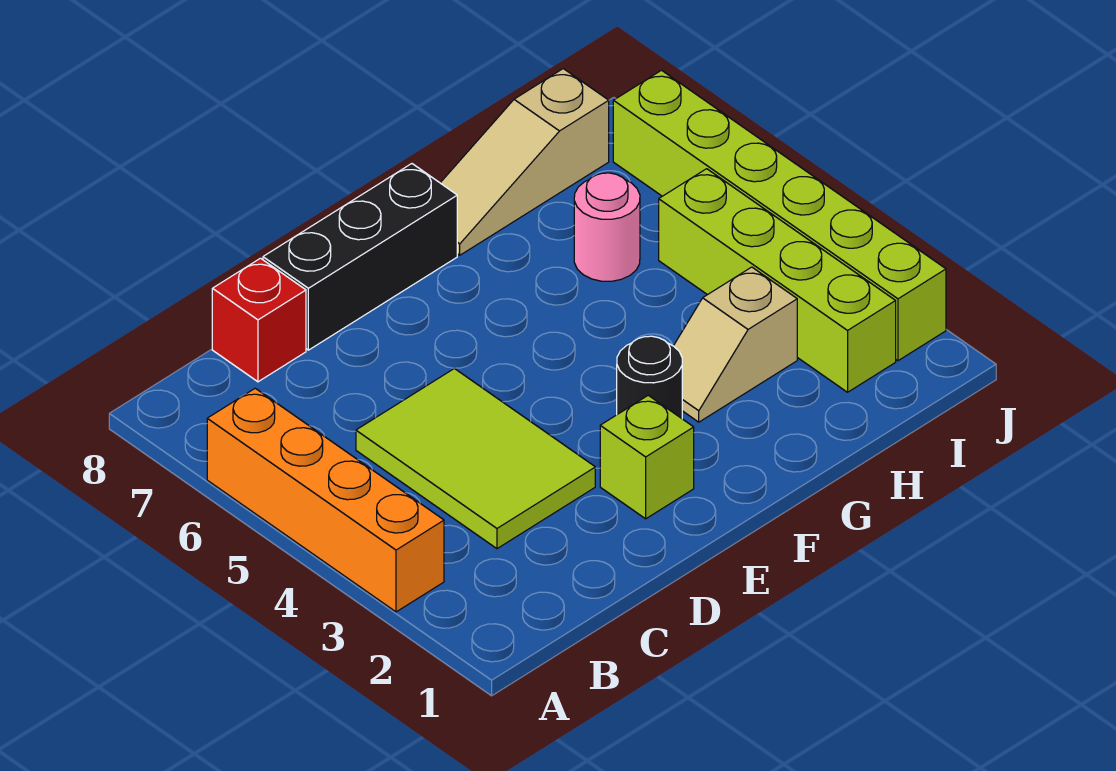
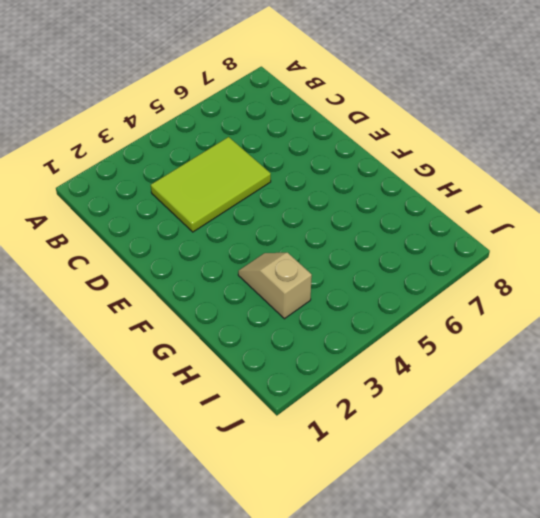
none -> orange brick A3:A6 level 1
none -> red brick C8 level 1

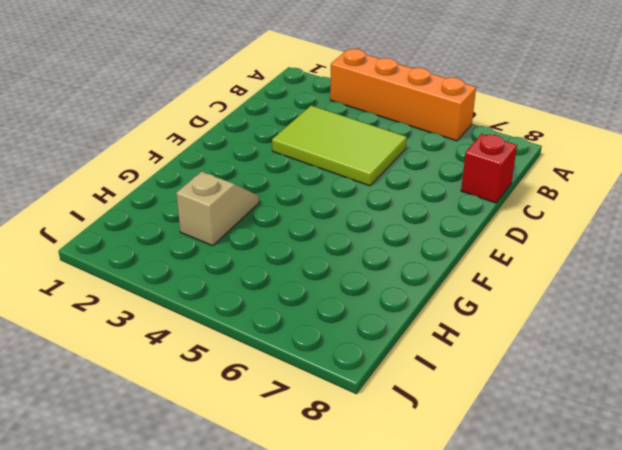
none -> black brick D8:F8 level 1
none -> lime brick E2 level 1

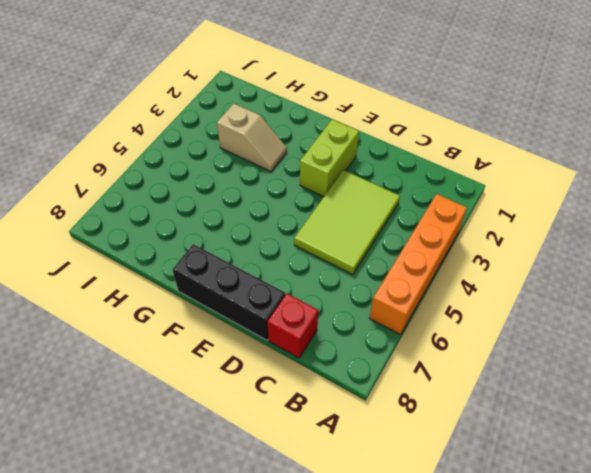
lime brick E2:E3 level 1 -> lime brick E2 level 1
none -> black round brick F3 level 1
none -> tan slope G8:I8 level 1 top I

